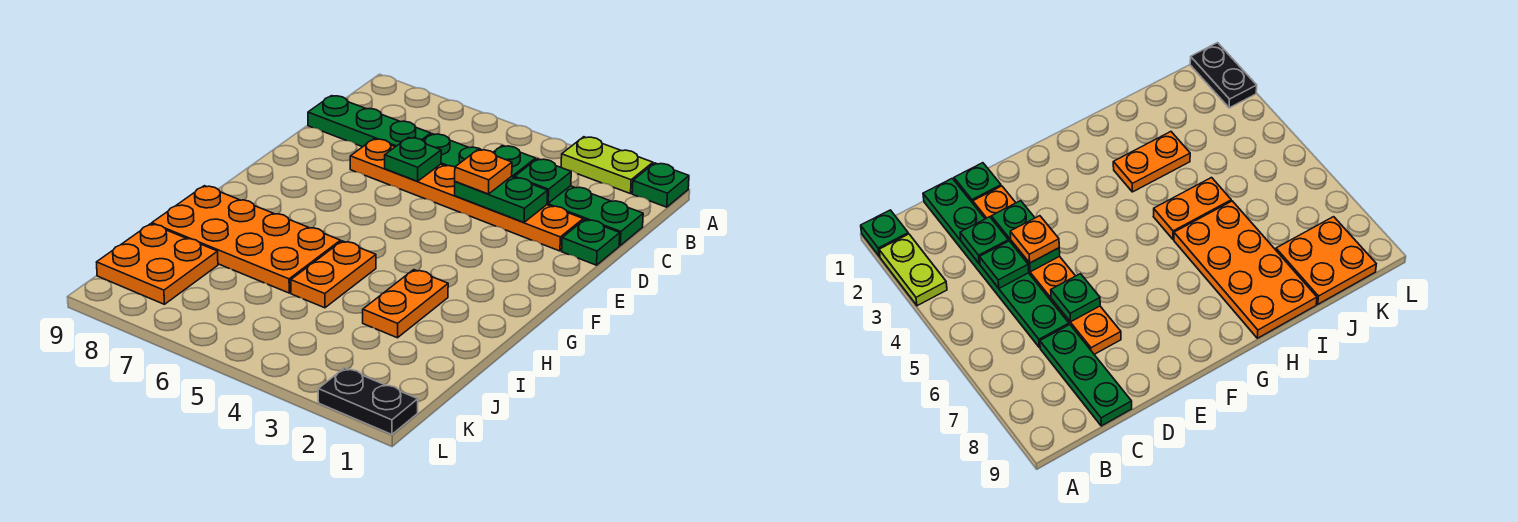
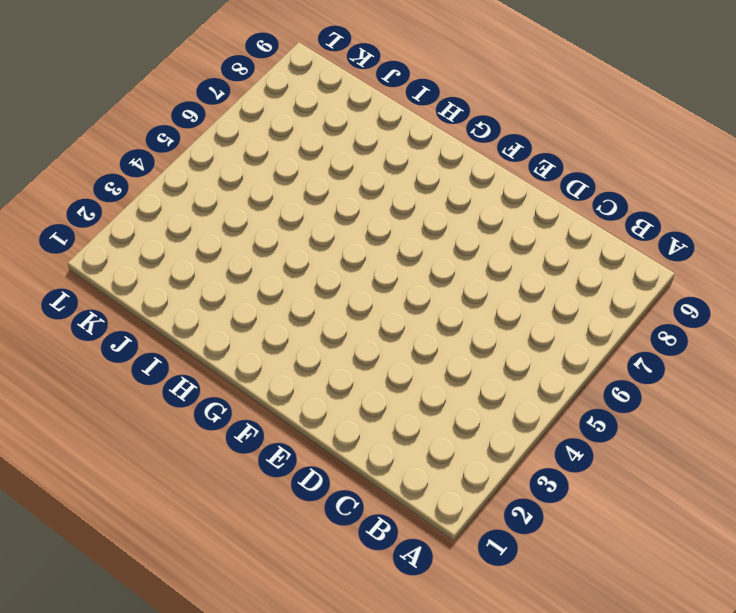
none -> green plate A1 level 1
none -> lime plate A2:A3 level 1
none -> green plate C1:C6 level 1

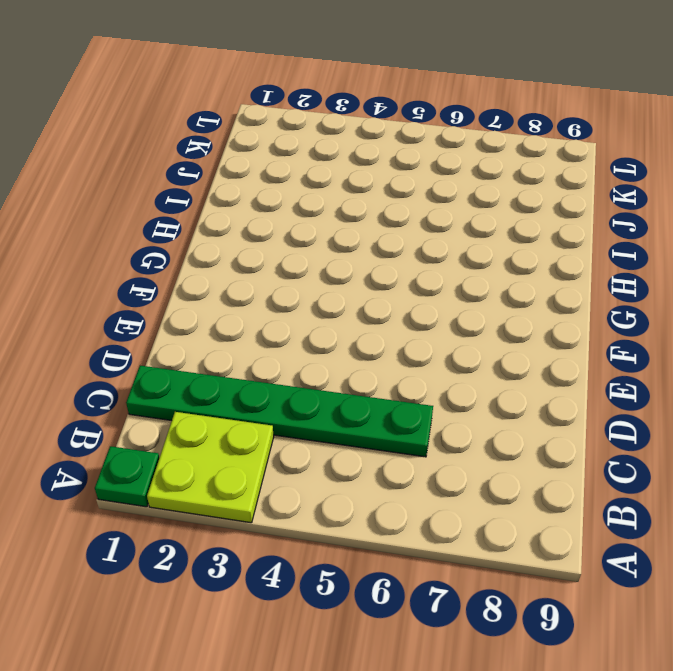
lime plate A2:B3 level 1 -> lime plate A2:A3 level 1
none -> green plate C7:C9 level 1
none -> green plate D1 level 1
none -> orange plate D2:D7 level 1

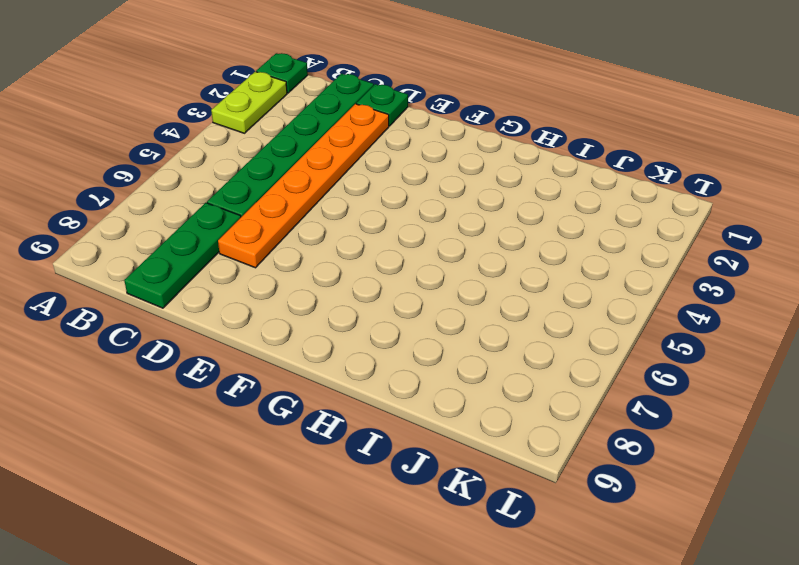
none -> orange plate H3:I3 level 1
none -> orange plate H5:I5 level 1
none -> orange plate H6:I9 level 1

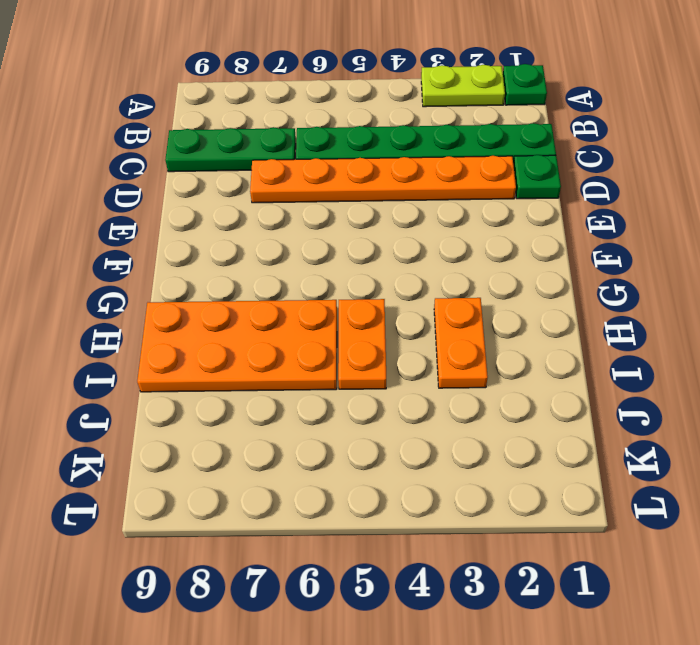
none -> orange plate J8:K9 level 1
none -> black plate L1:L2 level 1
none -> green plate C3 level 2

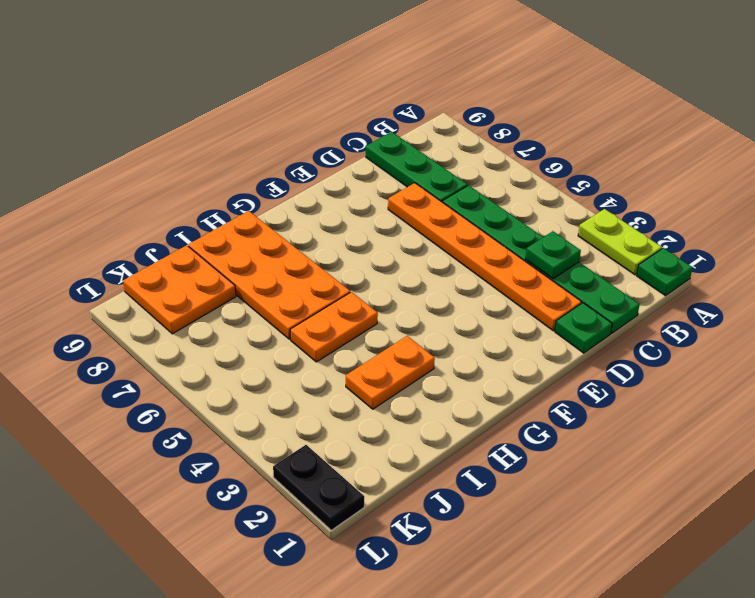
none -> green plate C4 level 2
none -> green plate D3:D4 level 2
none -> green plate D6 level 2

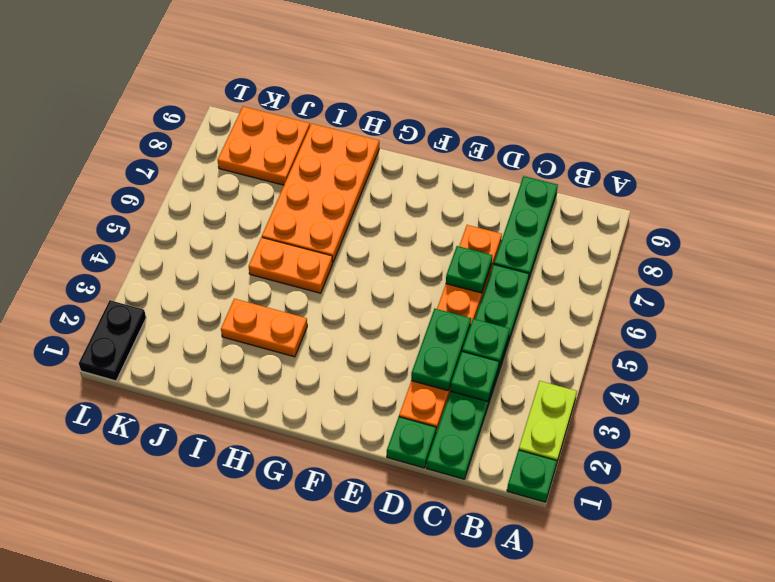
none -> orange plate D4 level 3

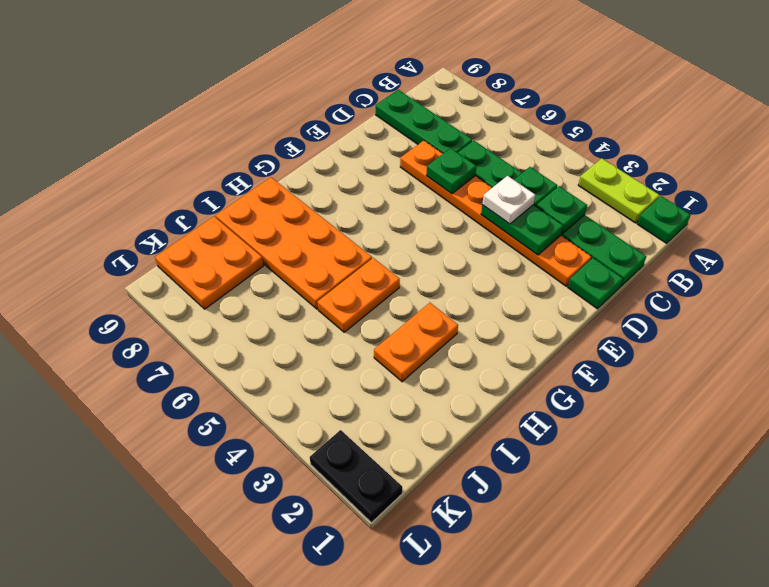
white plate D4 level 3 -> orange plate D4 level 3

